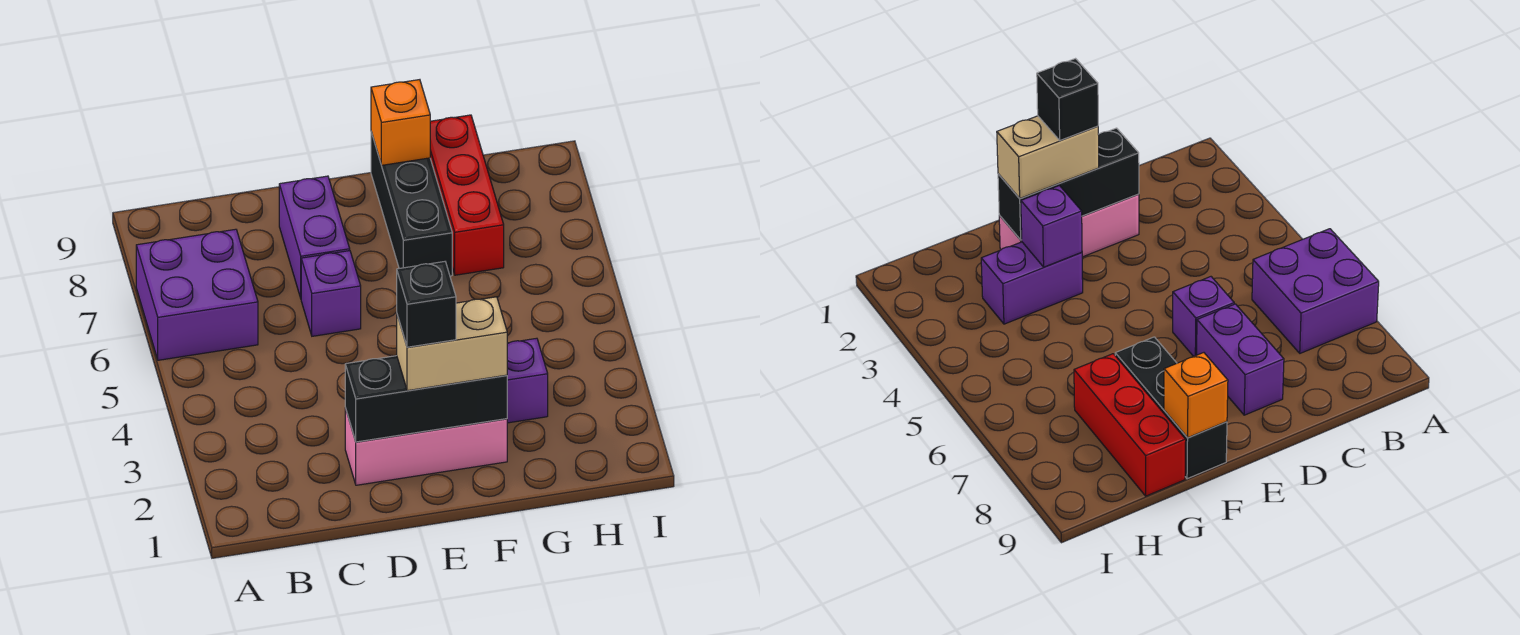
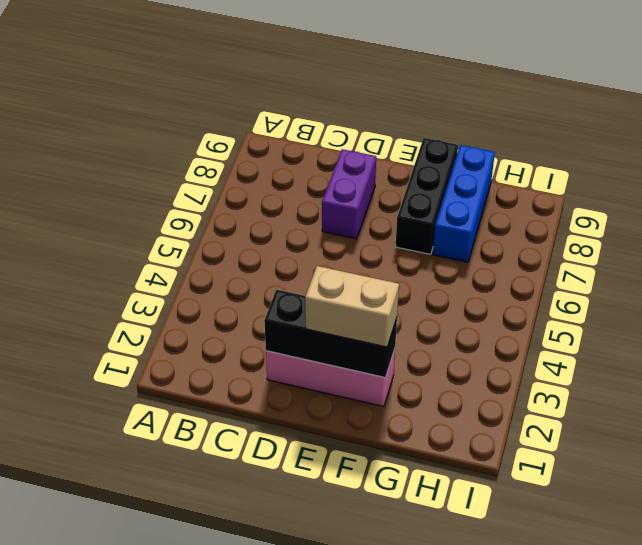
blue brick G7:G9 level 1 -> red brick G7:G9 level 1
none -> purple brick A6:B7 level 1
none -> purple brick D6 level 1
none -> purple brick F3:G3 level 1

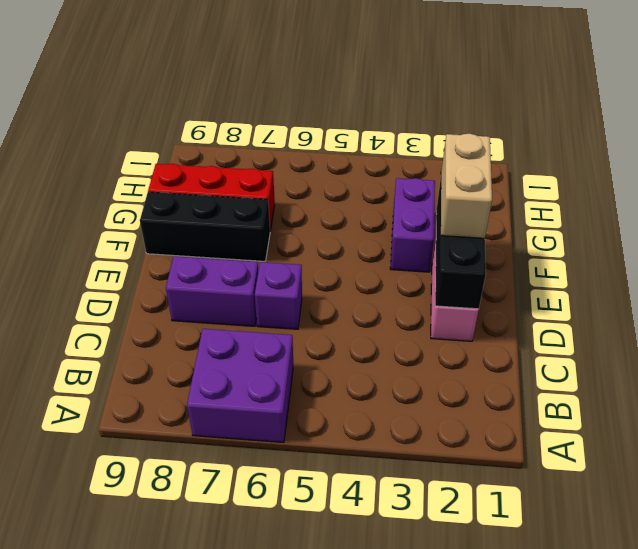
none -> purple brick F3 level 2
none -> orange brick F9 level 2
none -> black brick E2 level 4

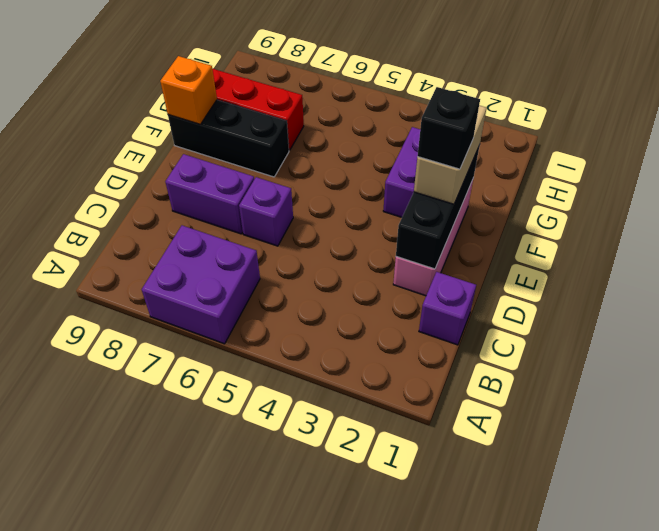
purple brick C1 level 1 -> purple brick F3 level 2

